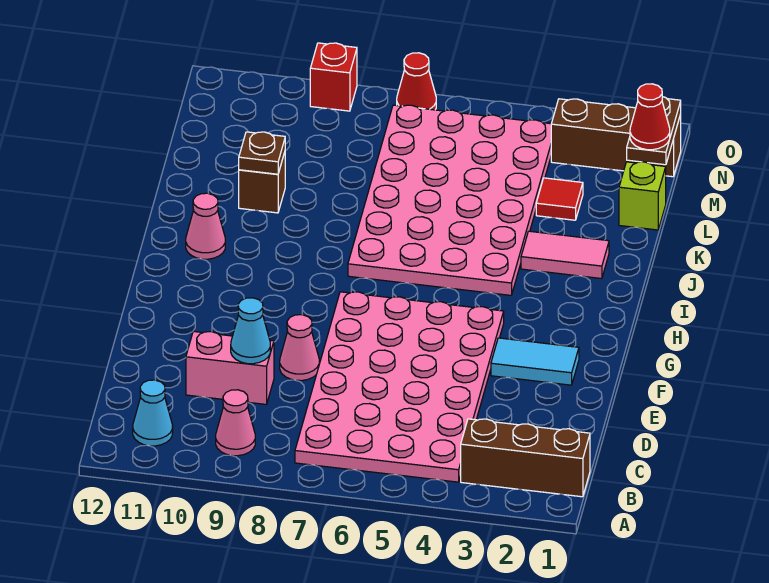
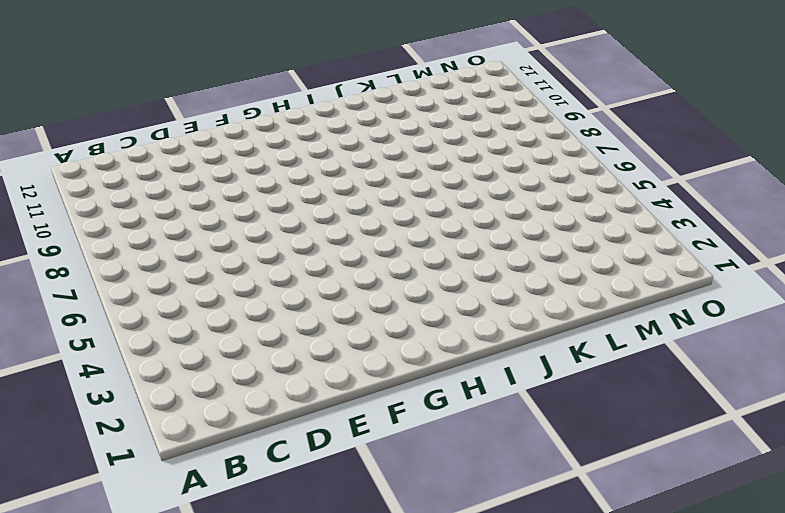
none -> brown brick B1:B3 level 1
none -> pink plate B4:G7 level 1
none -> pink cone B9 level 1

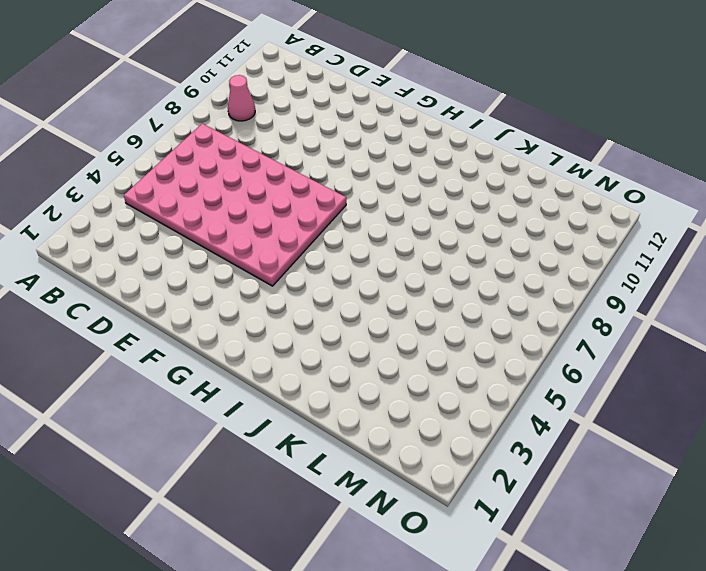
none -> brown brick B1:B3 level 1
none -> cyan cone B11 level 1
none -> pink brick D9:D10 level 1

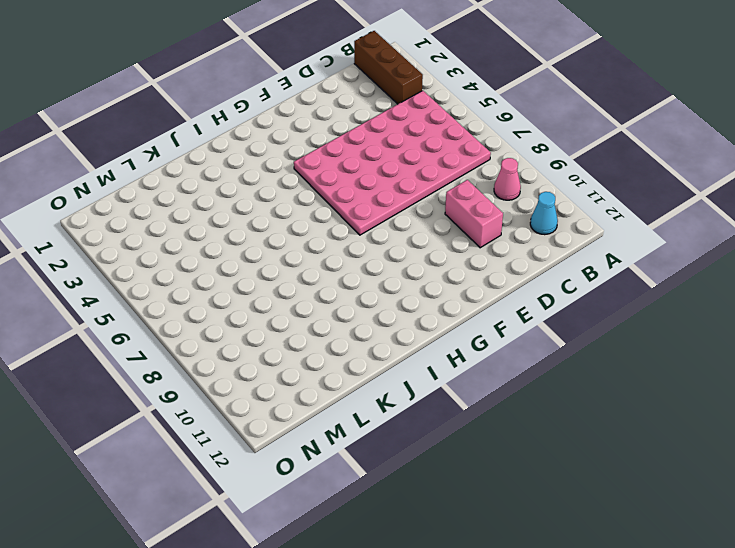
none -> pink cone E8 level 1
none -> cyan tile F2:F3 level 1
none -> pink plate I4:N7 level 1

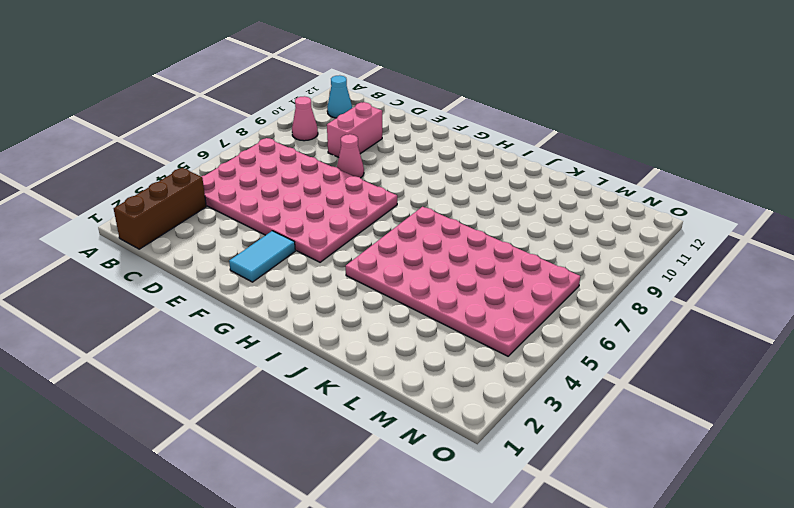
none -> pink cone I11 level 1
none -> pink tile J2:J3 level 1
none -> brown brick K10 level 1

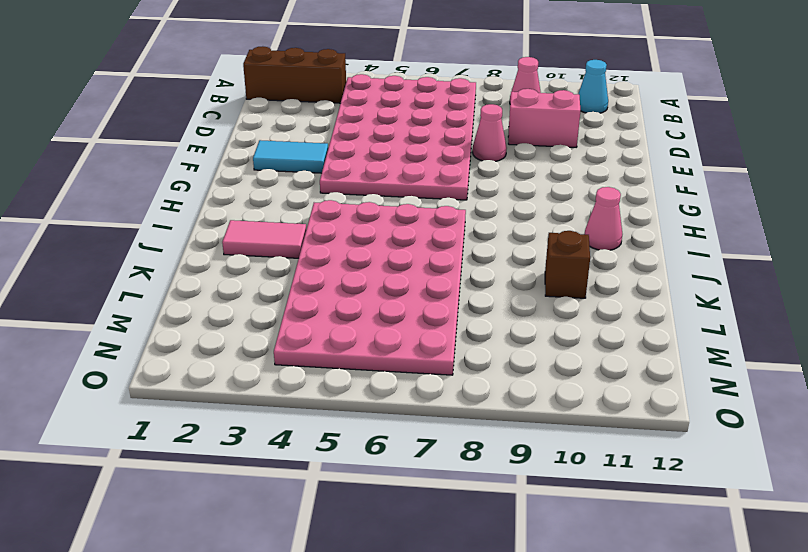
none -> lime brick L1 level 1
none -> red tile L3 level 1
none -> brown brick N1:N3 level 1

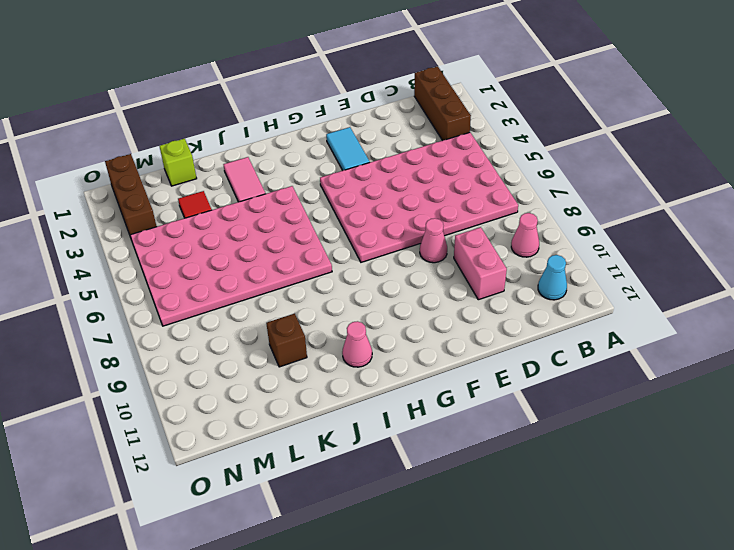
none -> red cone O7 level 1
none -> red brick O9 level 1
none -> cyan cone D9 level 2

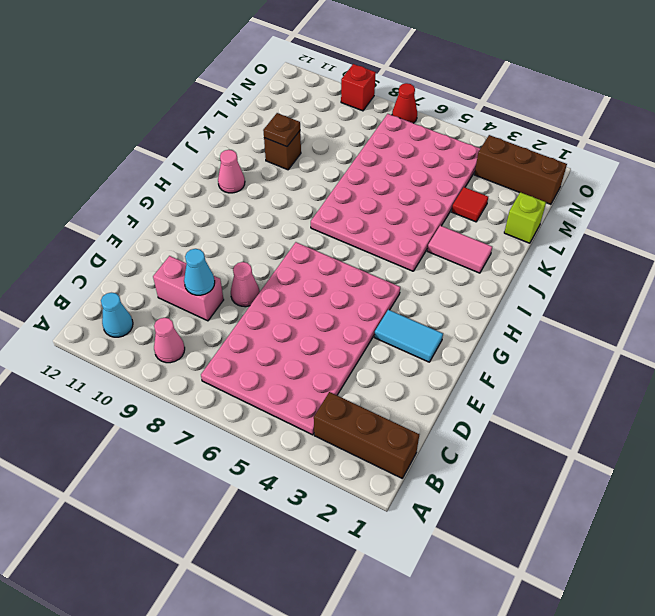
none -> brown plate M1:N1 level 2
none -> red cone M1 level 3

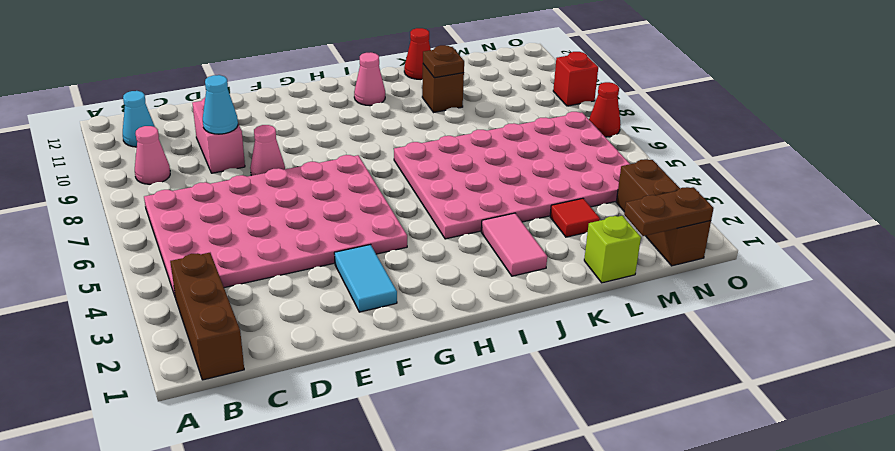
red cone K12 level 1 -> red cone M1 level 3

